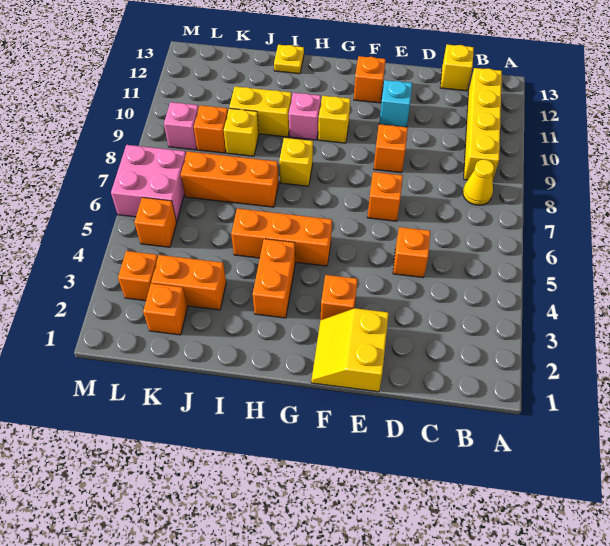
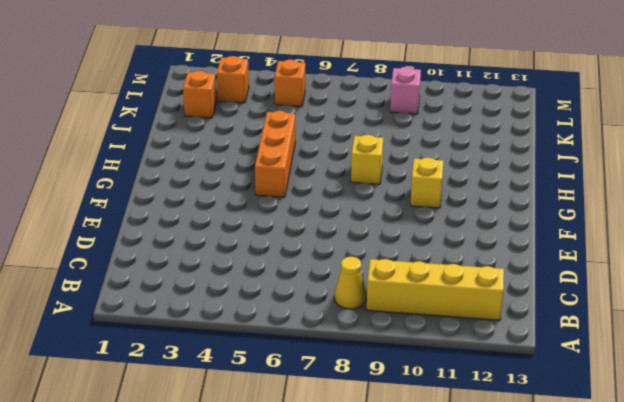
none -> yellow brick C13 level 1
none -> orange brick D5 level 1
none -> yellow slope E1:F2 level 1 top E

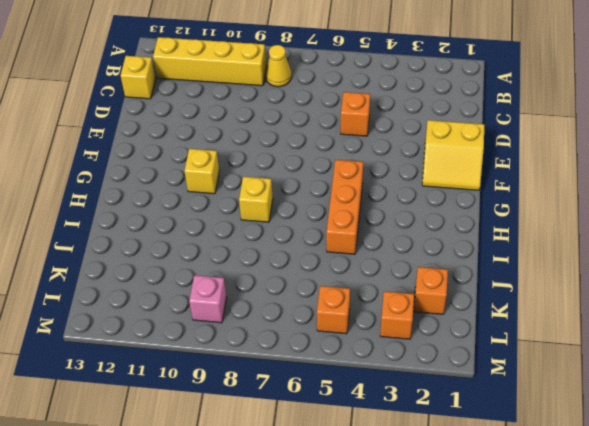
none -> orange brick E7 level 1
none -> orange brick E9 level 1
none -> cyan brick E11 level 1

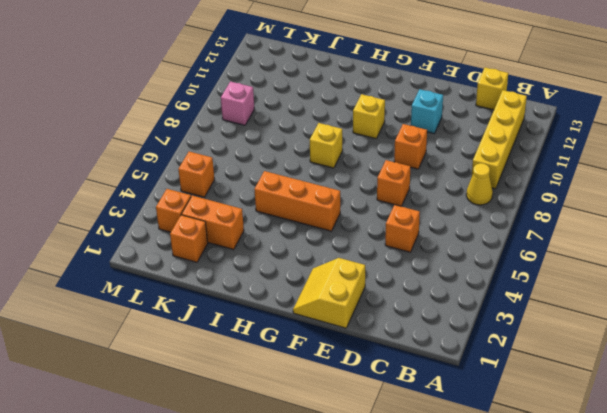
none -> orange brick F3 level 1
none -> orange brick F12 level 1
none -> orange brick H3:H4 level 1

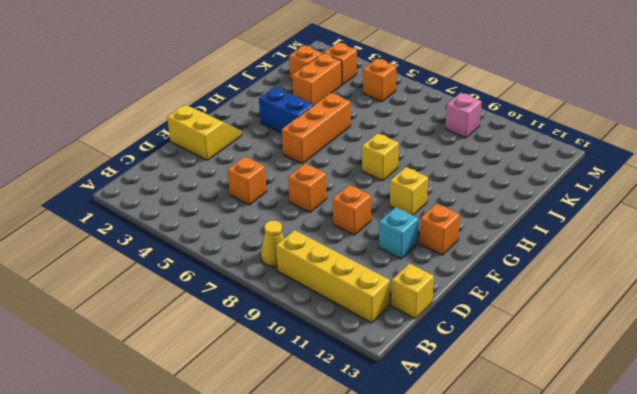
blue brick H3:H4 level 1 -> orange brick H3:H4 level 1
none -> orange brick F3 level 1
none -> pink brick H10 level 1
none -> orange brick I7:K7 level 1

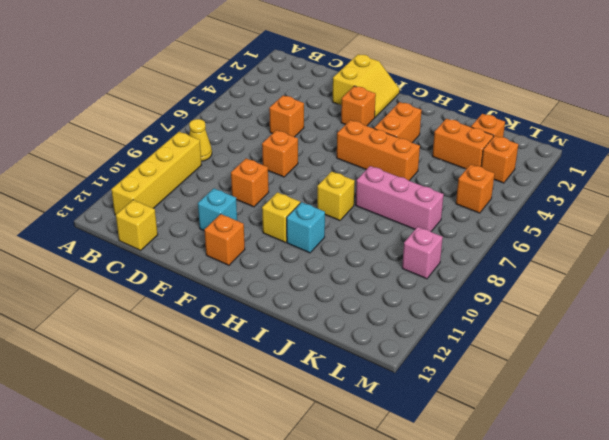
cyan brick H10 level 1 -> pink brick H10 level 1
pink brick I7:K7 level 1 -> orange brick I7:K7 level 1
none -> yellow brick I10:J10 level 1
none -> yellow plate I13 level 1
none -> yellow brick J9 level 1

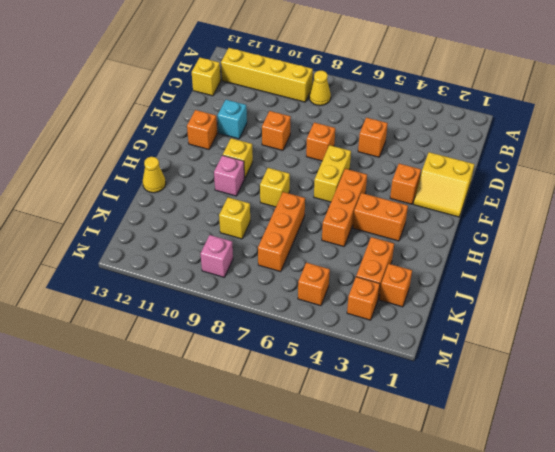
yellow brick F6:G6 level 1 -> yellow brick I10:J10 level 1
yellow cone I13 level 1 -> yellow plate I13 level 1
none -> orange brick K9 level 1
none -> pink brick L6:M7 level 1

